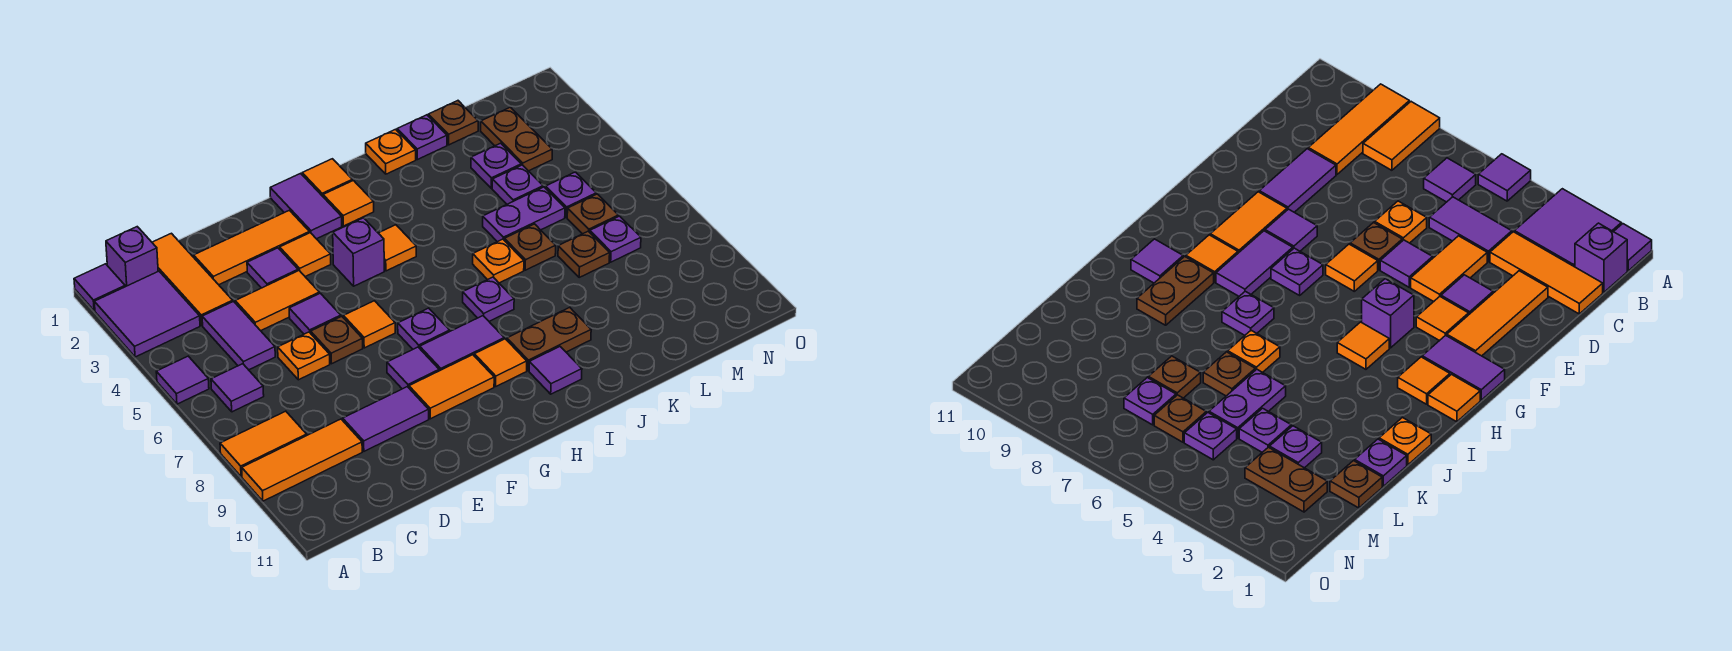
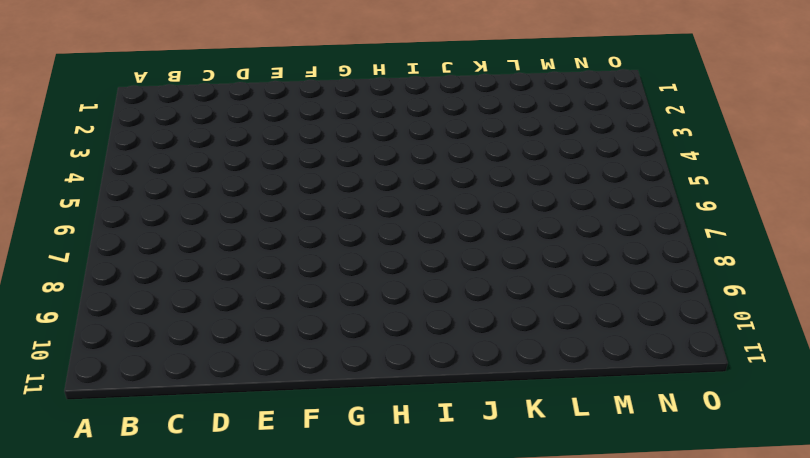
none -> purple tile A1 level 1
none -> purple tile A2:B3 level 1
none -> purple tile A5 level 1
none -> orange tile A8:B8 level 1

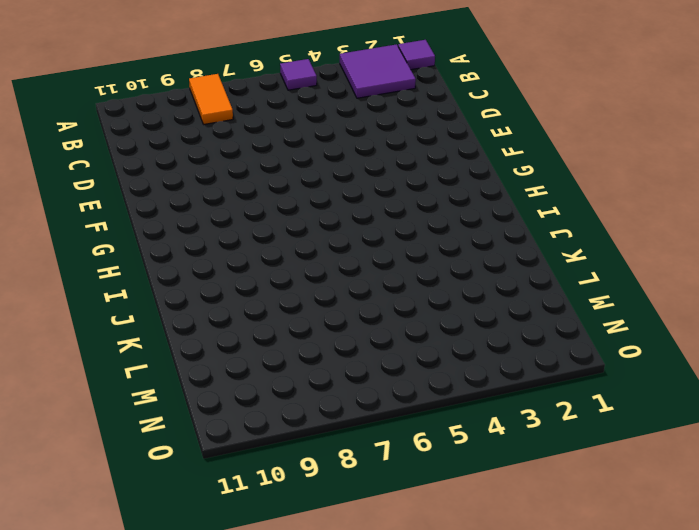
none -> orange tile A9:C9 level 1
none -> purple brick B1 level 1
none -> purple tile B6 level 1
none -> orange tile C1:C3 level 1

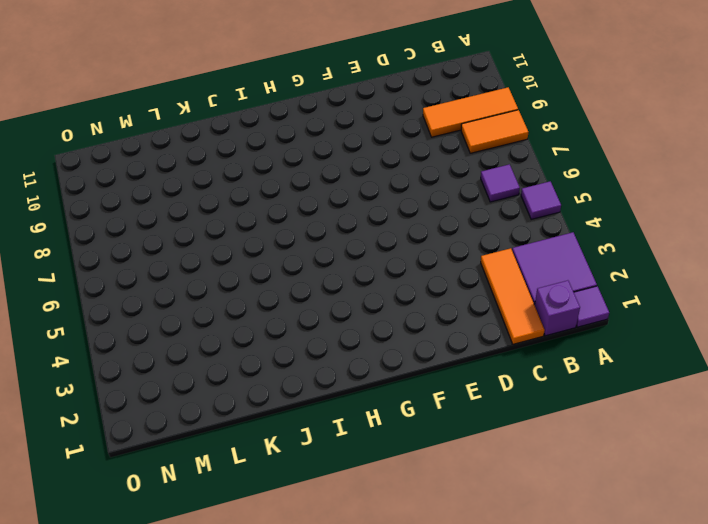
none -> purple tile C4:C5 level 1
none -> orange tile D2:F2 level 1
none -> orange tile D4:E4 level 1
none -> orange plate D6 level 1

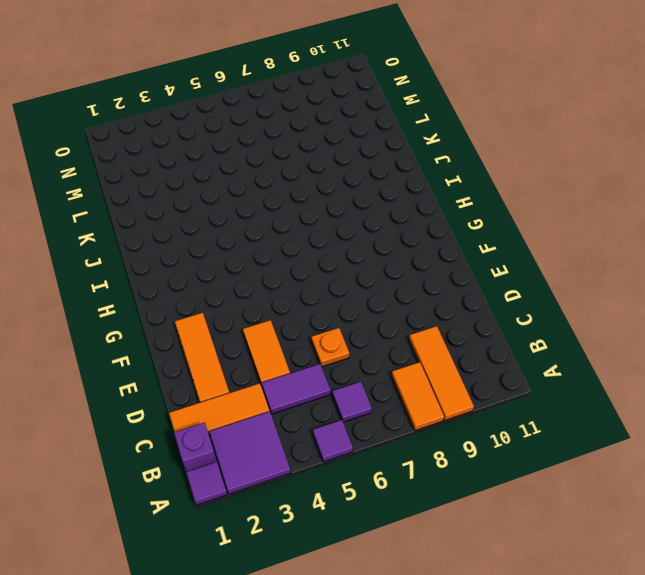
none -> purple tile D9:E9 level 1
none -> purple tile E3 level 1
none -> purple tile E5 level 1
none -> brown plate E6 level 1

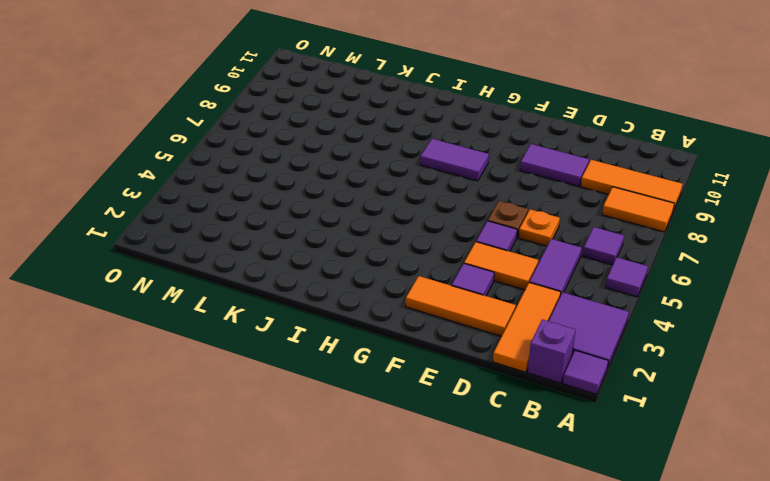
none -> orange tile F3 level 1
none -> orange tile F6 level 1
none -> purple tile F8 level 1
none -> orange tile F9:G9 level 1

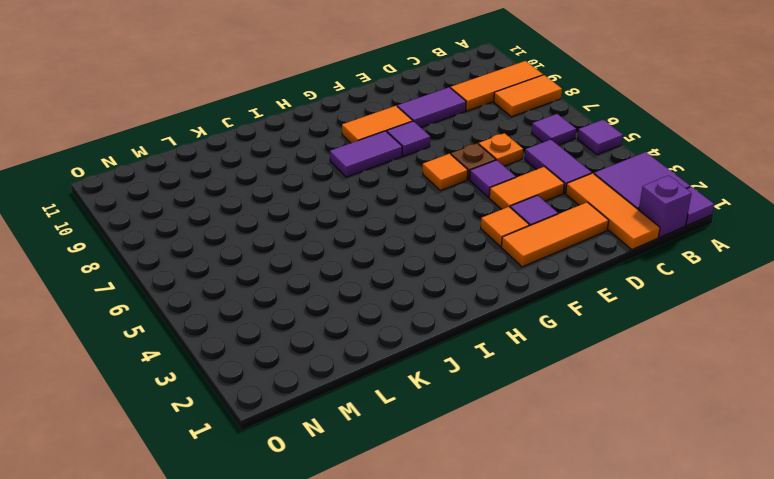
none -> purple tile G1:G2 level 1
none -> purple brick G4 level 1
none -> purple plate G7 level 1
none -> orange tile H1 level 1

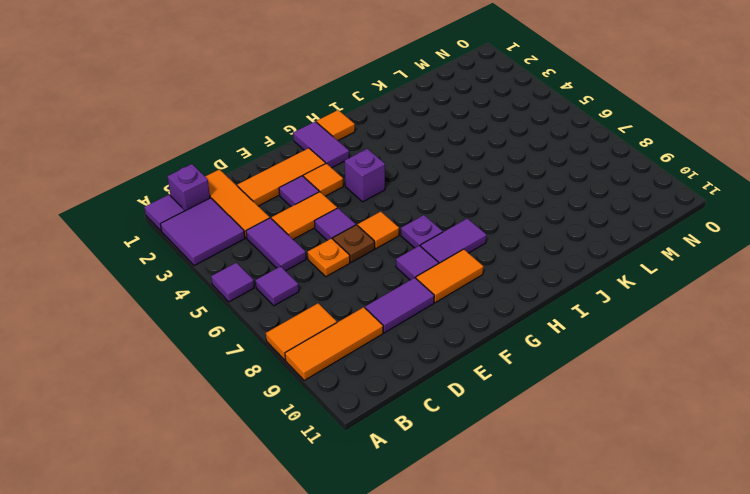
none -> orange tile H2 level 1
none -> orange tile H4 level 1
none -> orange tile H9 level 1
none -> purple plate I7 level 1

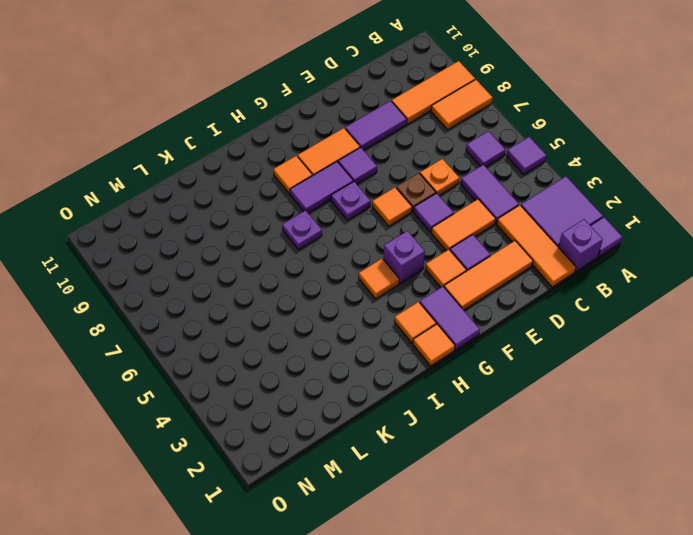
none -> brown plate I9:J9 level 1
none -> purple tile I10 level 1
none -> orange plate J1 level 1
none -> orange plate J6 level 1

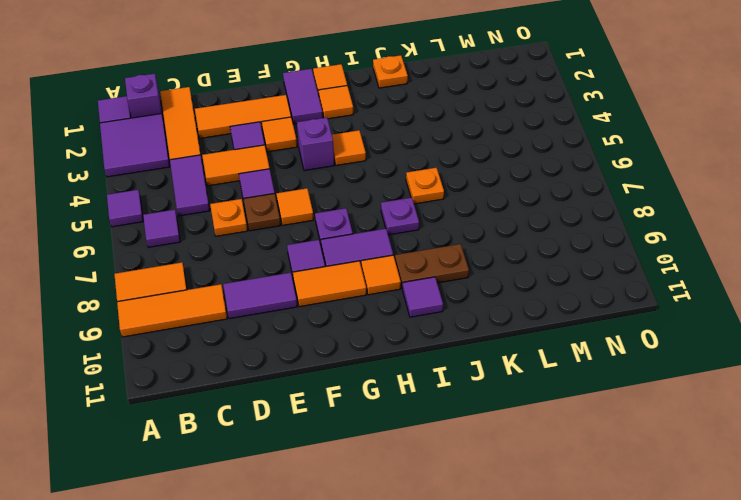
none -> purple plate K1 level 1
none -> purple plate K5:L5 level 1
none -> brown plate K6 level 1
none -> brown plate L1 level 1

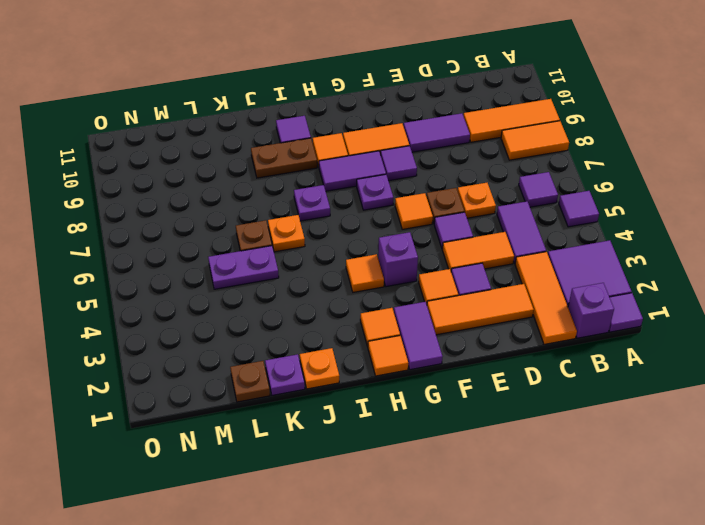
none -> purple plate L3 level 1
none -> purple plate L4 level 1
none -> brown plate L7 level 1
none -> brown plate M2:M3 level 1

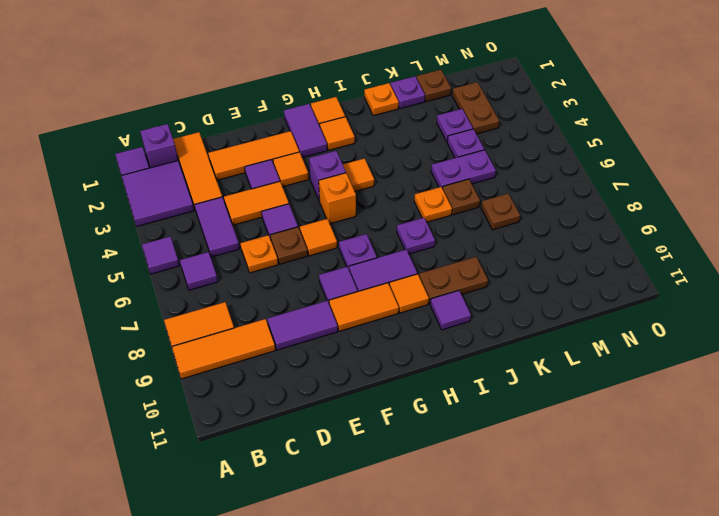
orange brick G5 level 1 -> none
none -> purple plate M5 level 1
none -> brown plate M6 level 1
none -> purple plate M7 level 1

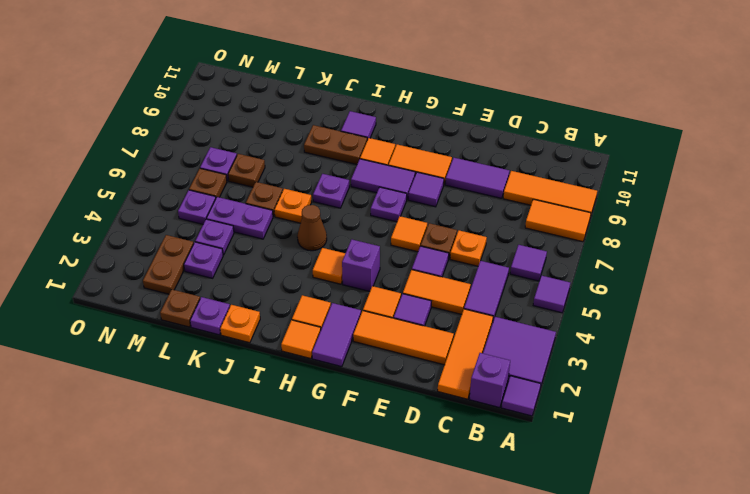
brown cone I5 level 1 -> none

